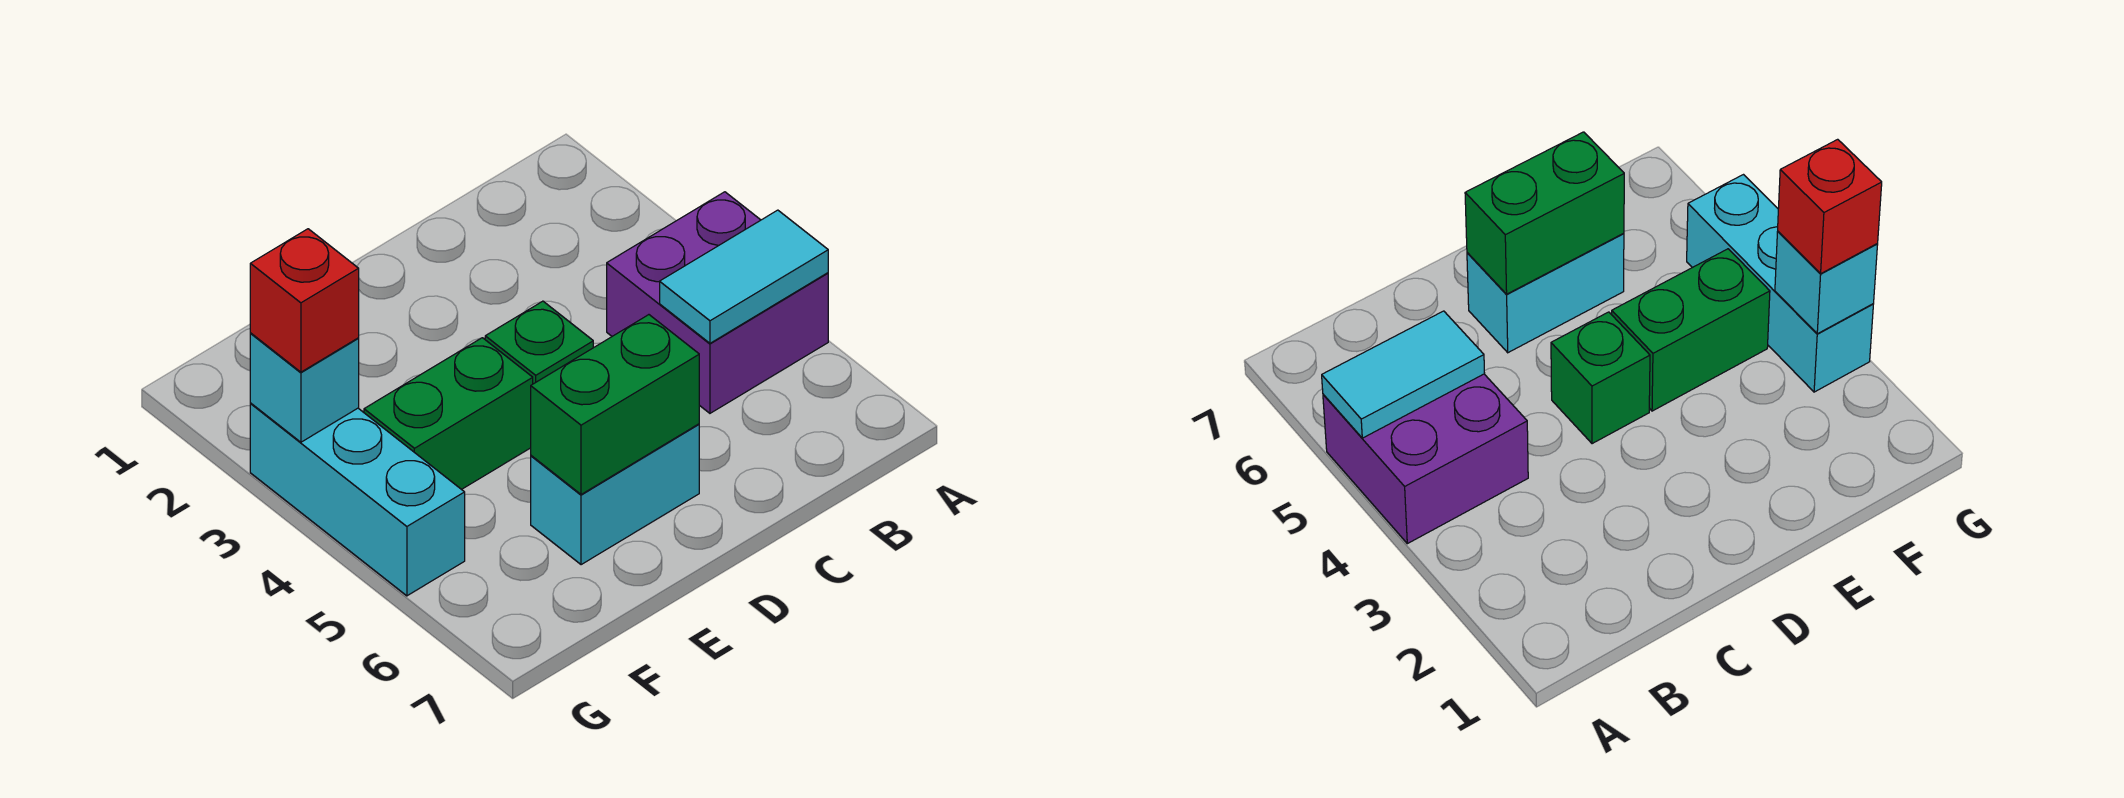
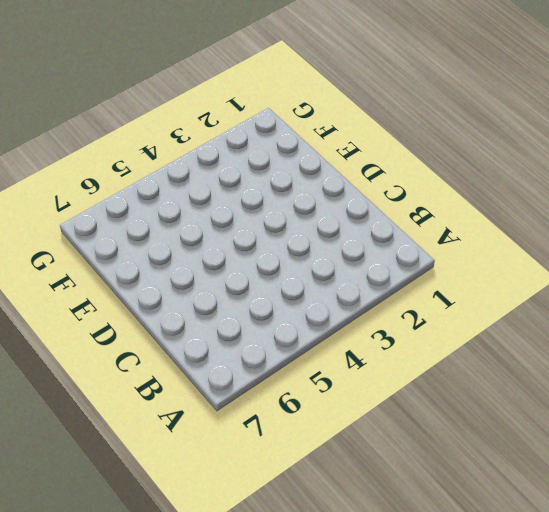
none -> purple brick A4:B5 level 1
none -> green brick D4 level 1

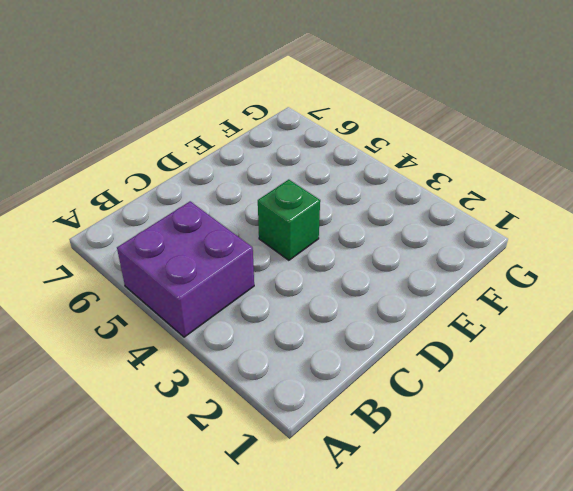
none -> cyan brick D6:E6 level 1
none -> green brick E4:F4 level 1

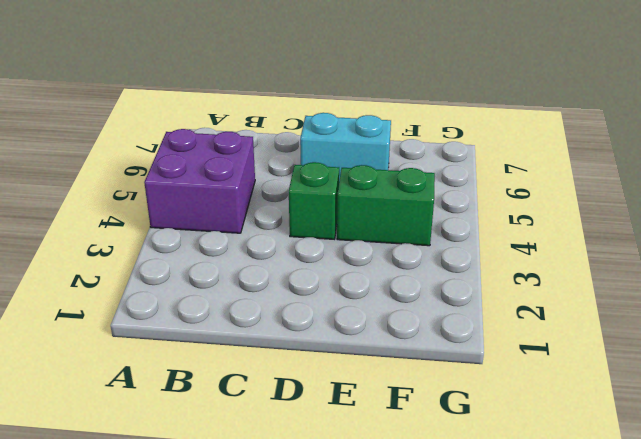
none -> cyan brick G3:G5 level 1
none -> cyan tile A5:B5 level 2

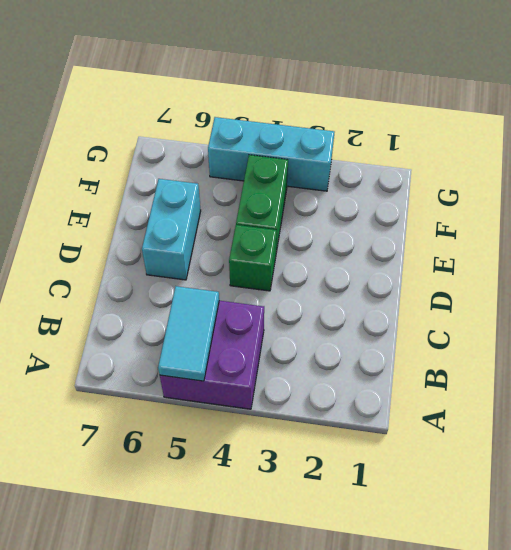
none -> green brick D6:E6 level 2
none -> cyan brick G3 level 2

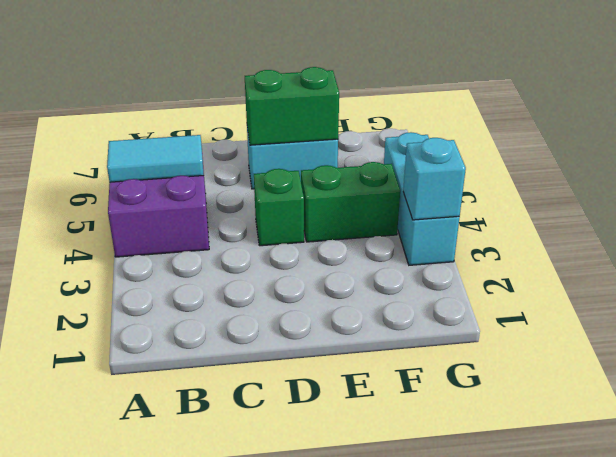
none -> red brick G3 level 3

